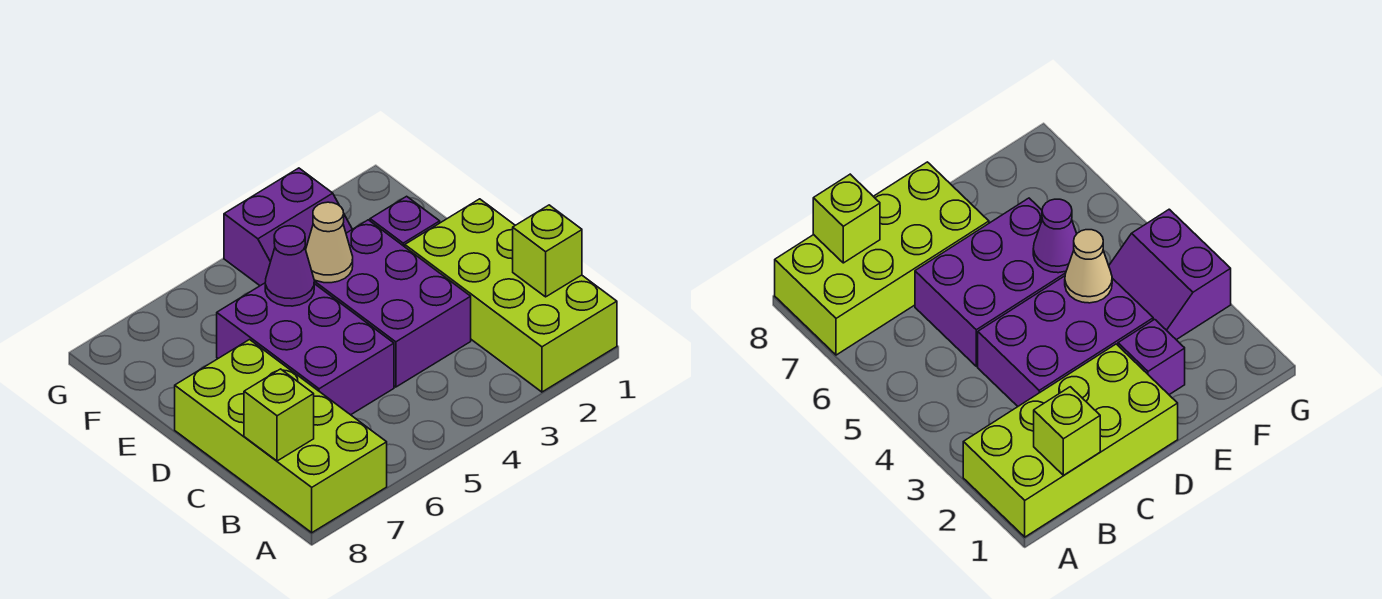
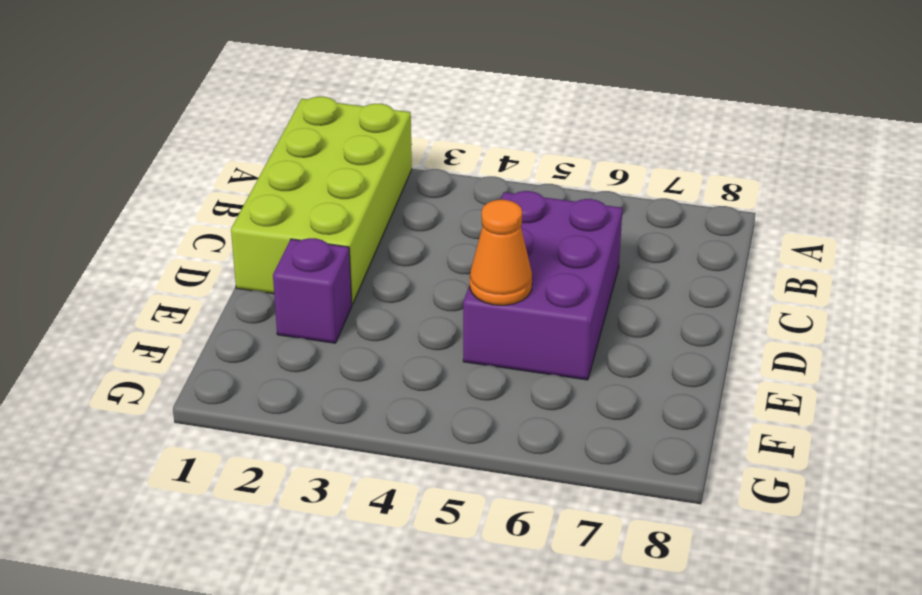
orange cone E5 level 2 -> purple cone E5 level 2
none -> lime brick A7:D8 level 1
none -> purple brick C3:E4 level 1

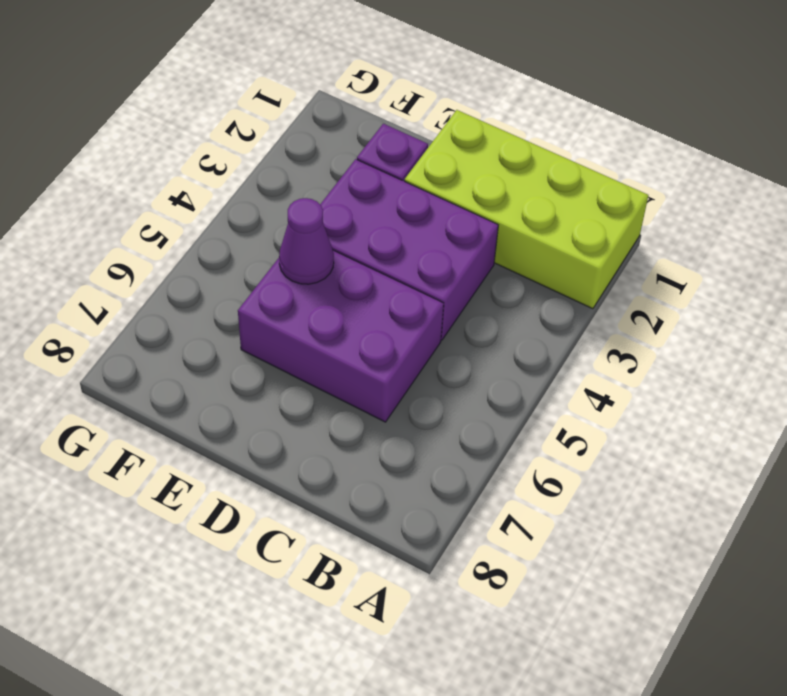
none -> lime brick A7:D8 level 1
none -> purple slope F3:G4 level 1 top G

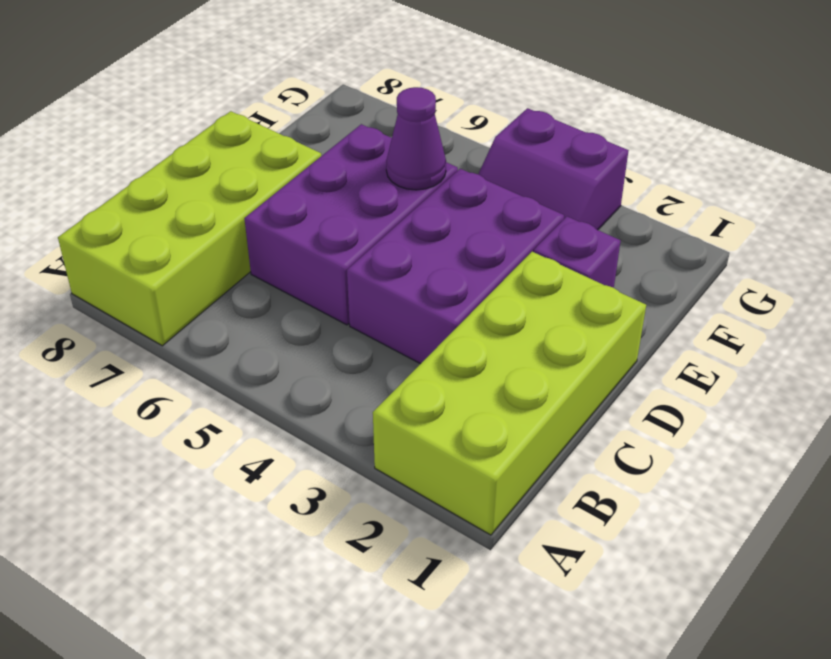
none -> lime brick B1 level 2
none -> lime brick B8 level 2

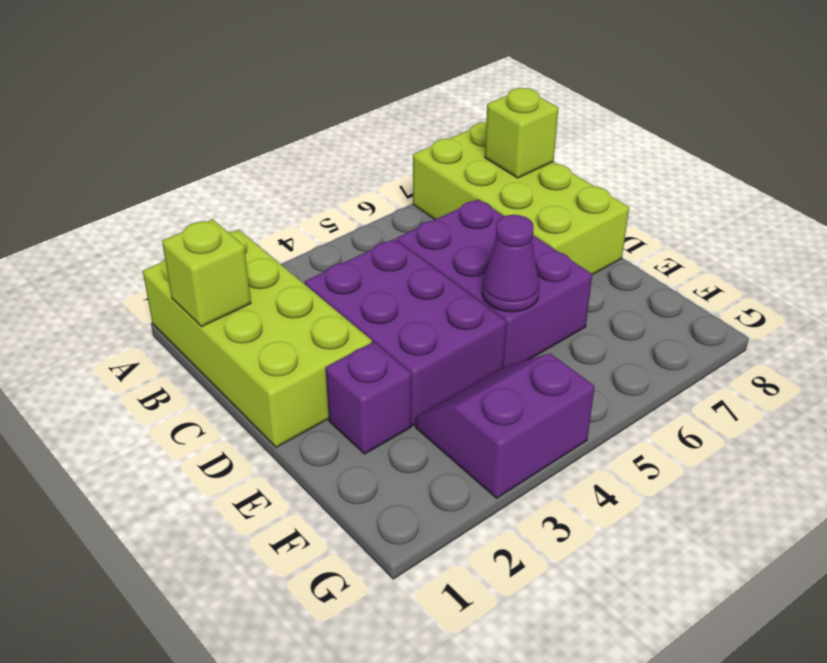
none -> tan cone E4 level 2

